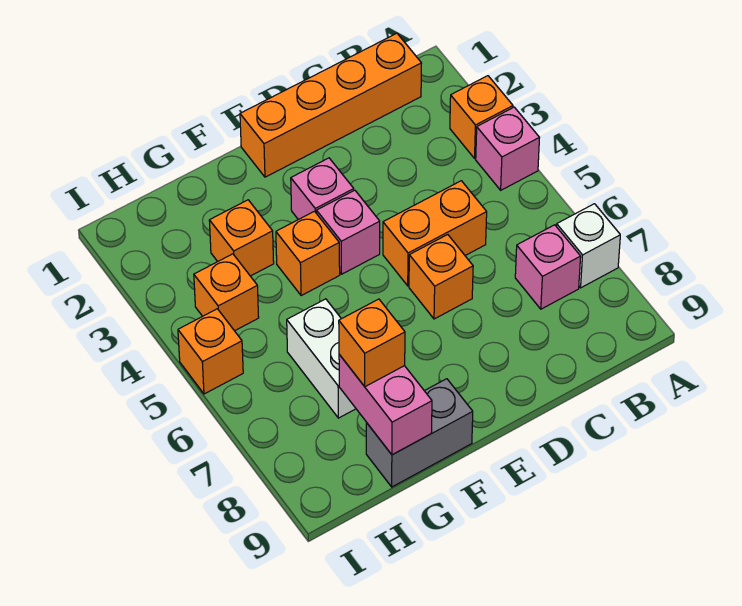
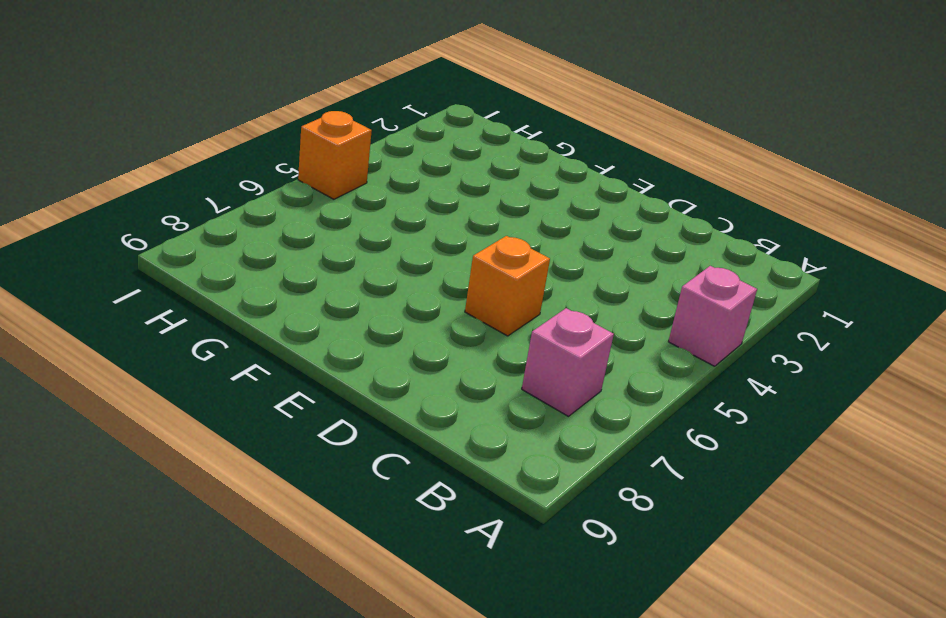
none -> orange brick A3 level 1
none -> white brick A7 level 1
none -> orange brick B1:E1 level 1

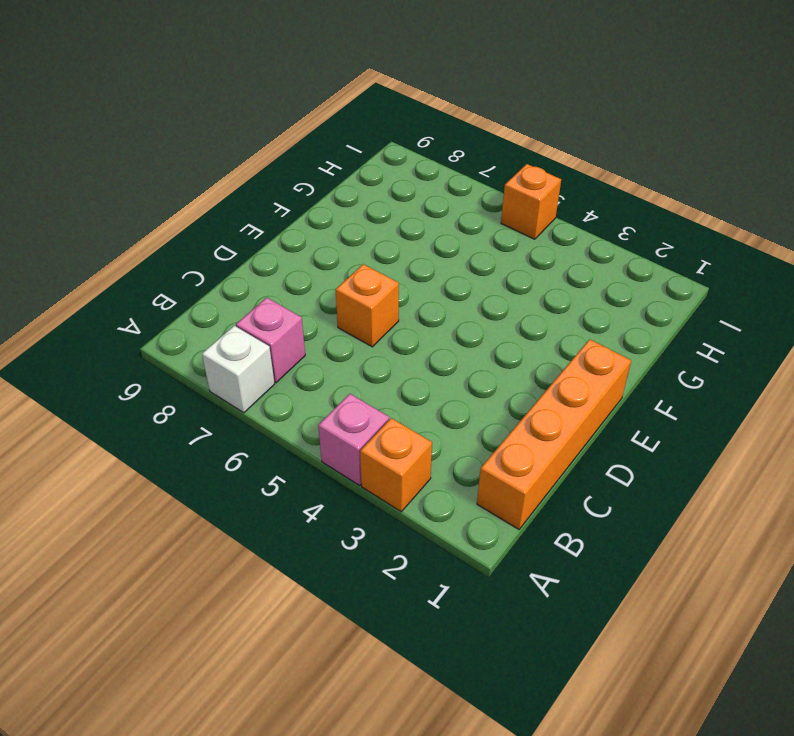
none -> orange brick C5:D5 level 1
none -> pink brick E3 level 1
none -> pink brick E4 level 1

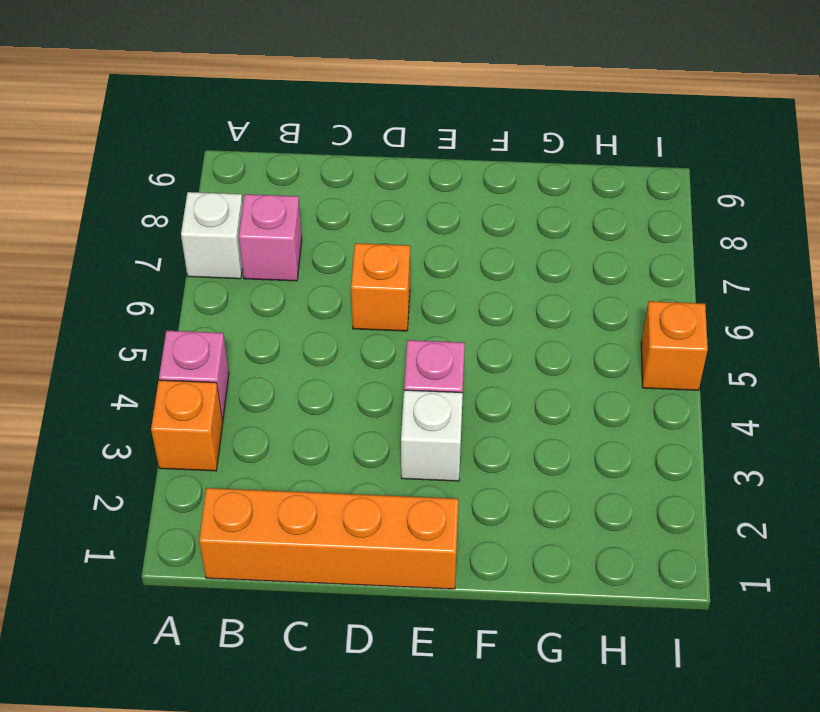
white brick E3 level 1 -> pink brick E3 level 1
none -> orange brick C5:D5 level 1
none -> orange brick F4 level 1
none -> grey brick F9:G9 level 1

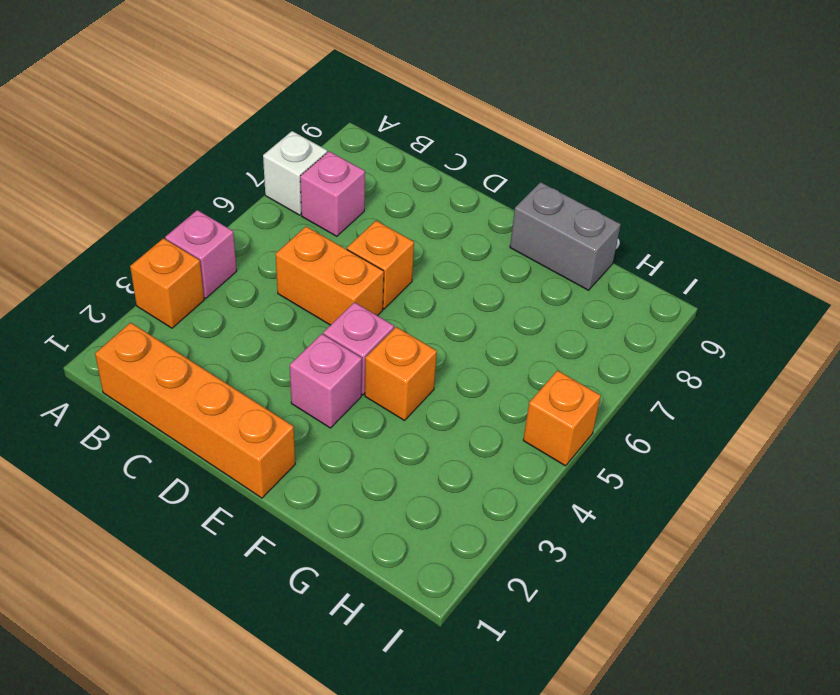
none -> orange brick G3 level 1
none -> white brick G6:G7 level 1
none -> orange brick H4 level 1

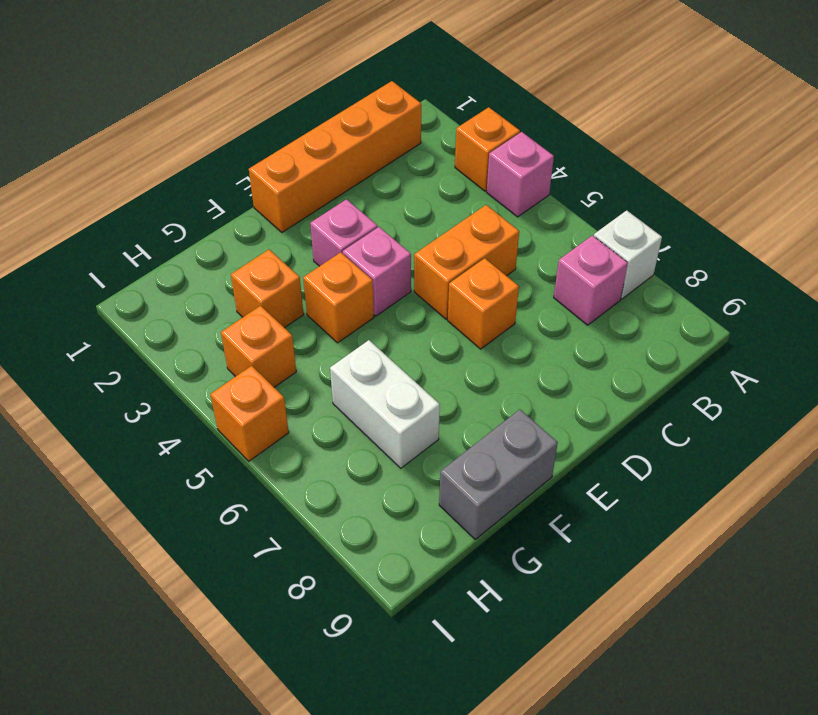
none -> pink brick G8:G9 level 2
none -> orange brick G8 level 3

